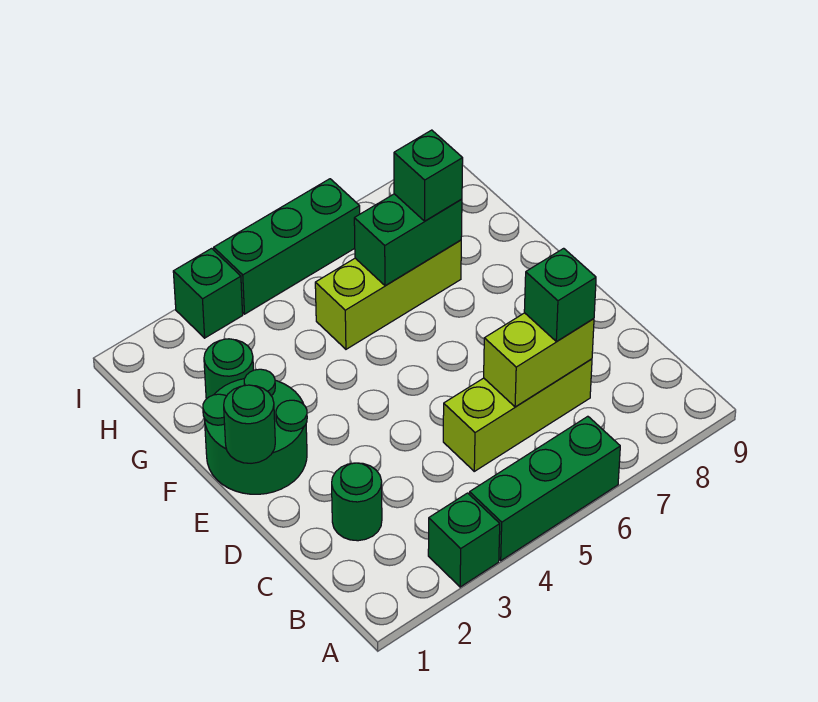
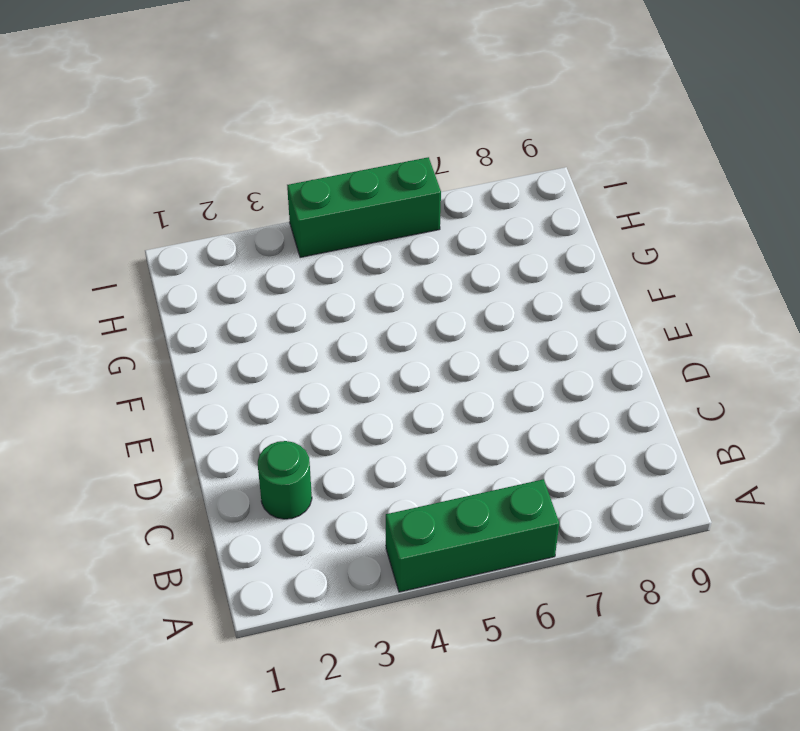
none -> green brick A3 level 1
none -> lime brick C5:C7 level 1
none -> green round brick E1:F2 level 1

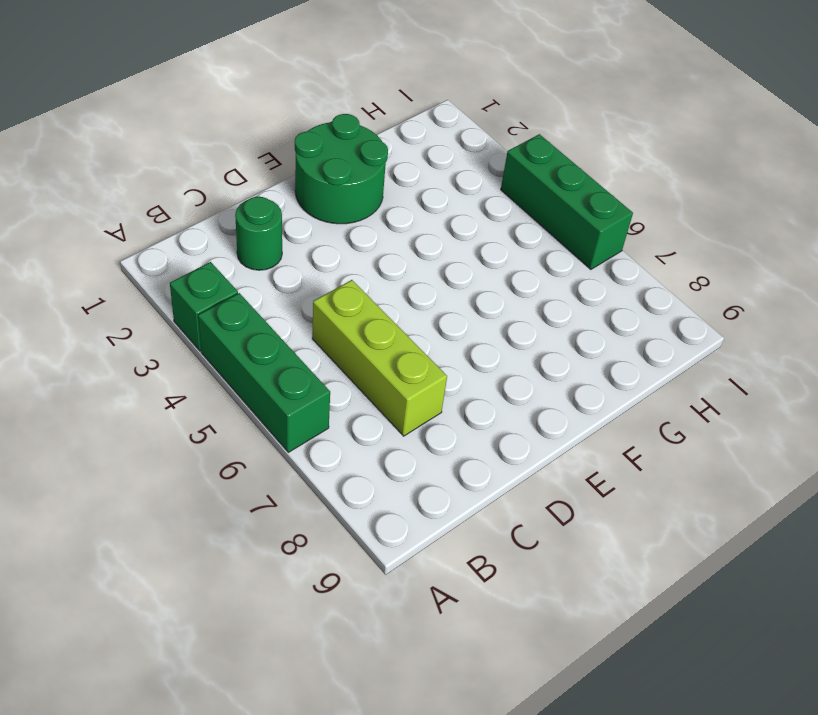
none -> green round brick G2 level 1
none -> lime brick G5:G7 level 1
none -> green brick I3 level 1

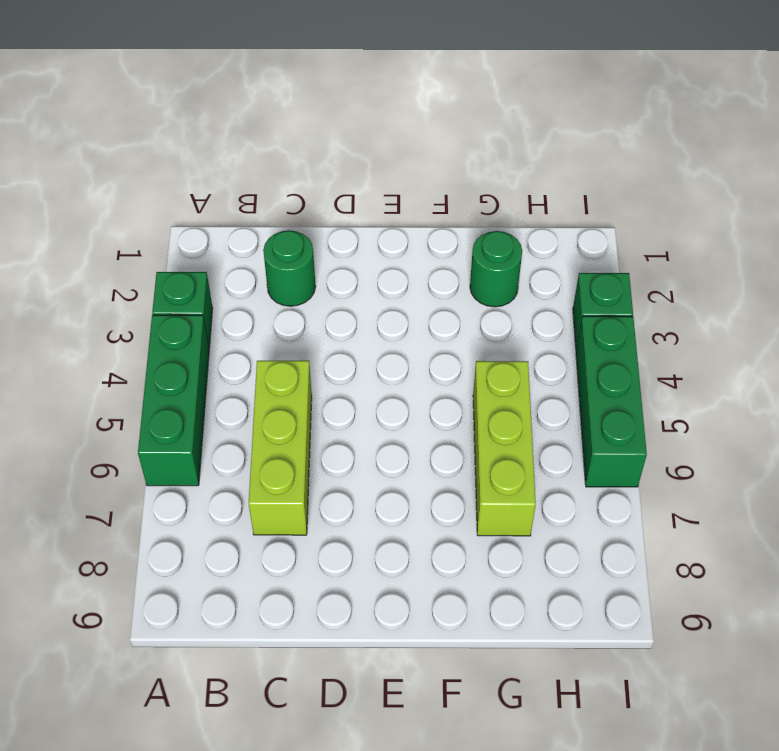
none -> green round brick E1:F2 level 1
none -> lime brick C6:C7 level 2
none -> green round brick E1 level 2

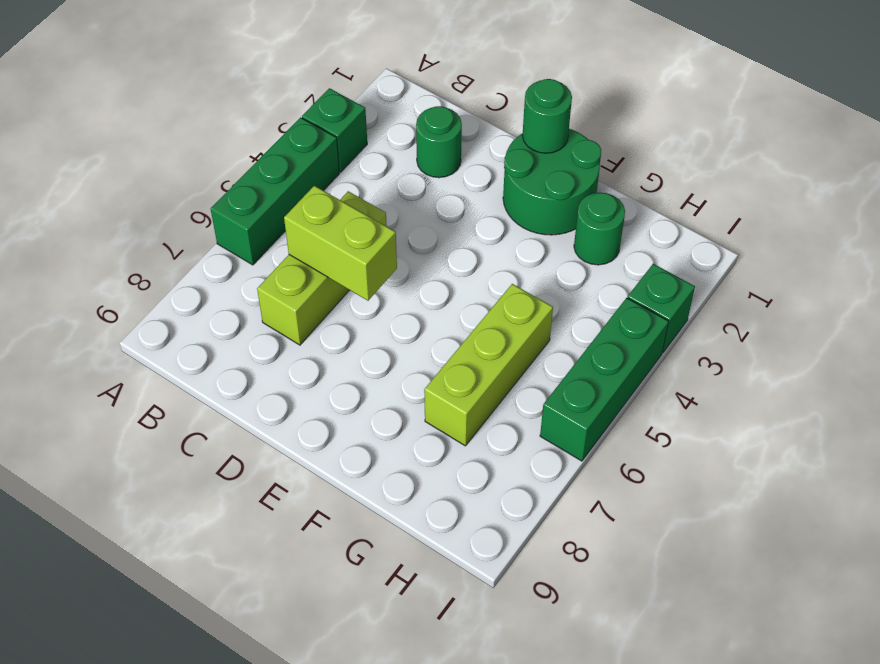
lime brick C6:D6 level 2 -> lime brick C6:C7 level 2
none -> green brick G6:G7 level 2
none -> green brick C7 level 3
none -> green brick G7 level 3

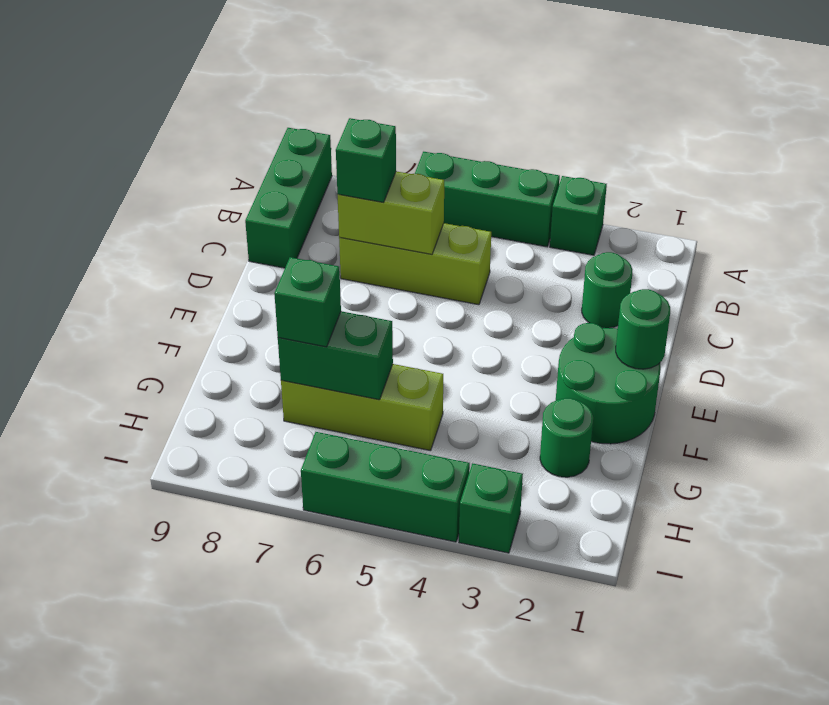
green brick A9:C9 level 1 -> none

